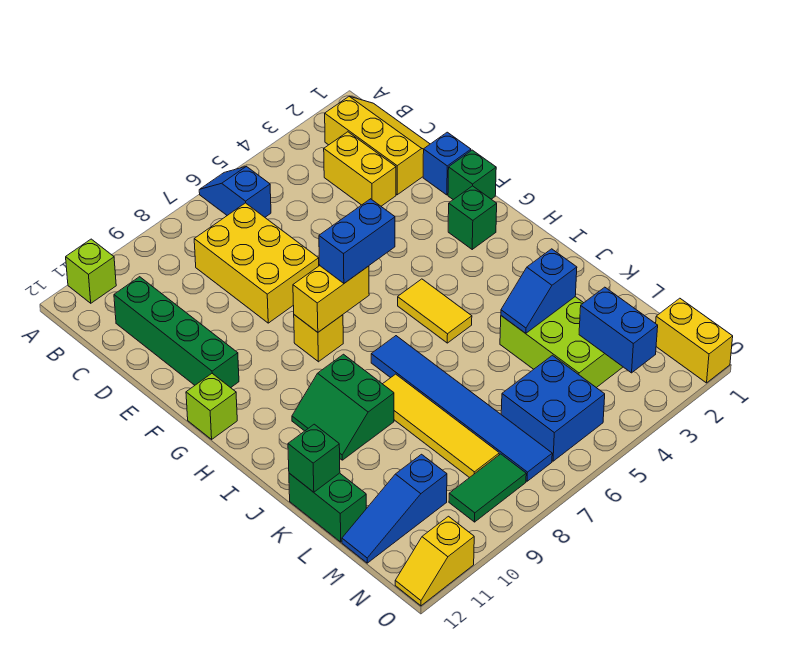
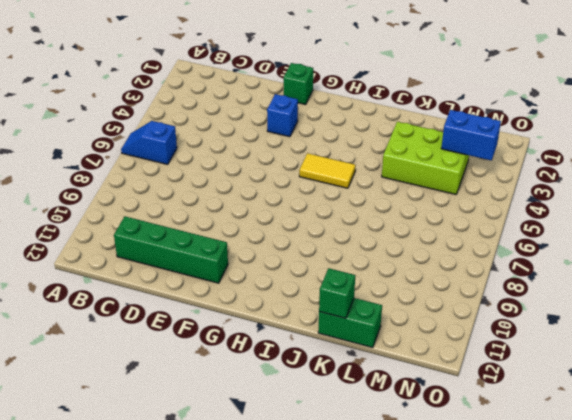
blue brick F3 level 1 -> blue brick E1 level 1
none -> lime brick A11 level 1
none -> yellow slope B1:D2 level 1 top 2
none -> yellow brick C3:D3 level 1

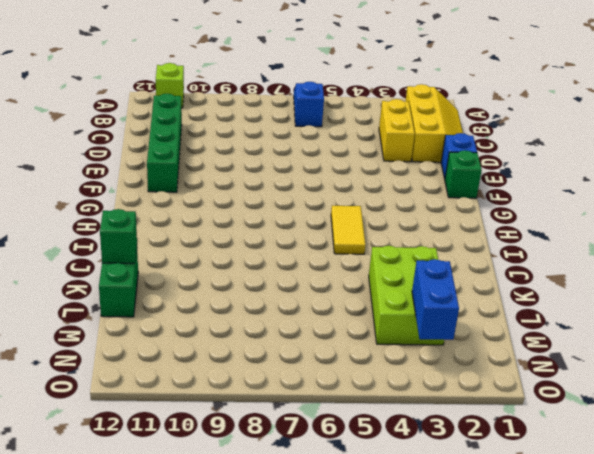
none -> yellow brick C7:E8 level 1
none -> green brick G2 level 1
none -> yellow brick G8 level 1

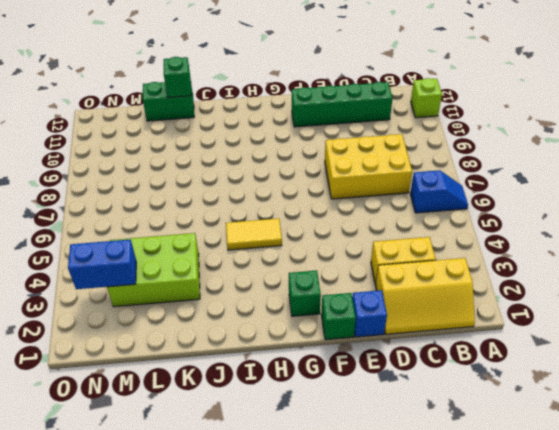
none -> yellow brick G8 level 1
none -> lime brick G12 level 1
none -> blue tile I7:N7 level 1

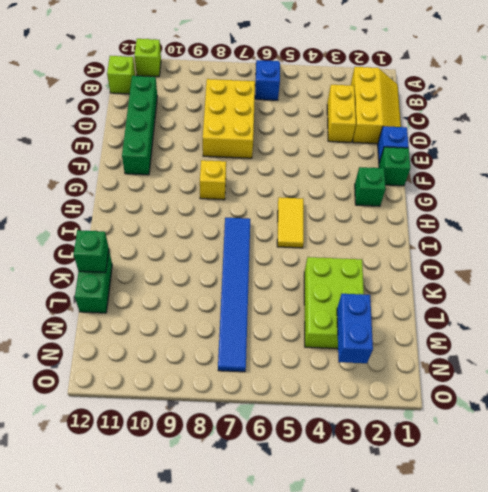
lime brick B12 level 1 -> lime brick G12 level 1
none -> green slope I9:J10 level 1 top 9
none -> yellow tile J8:M8 level 1
none -> blue brick M5:N6 level 1

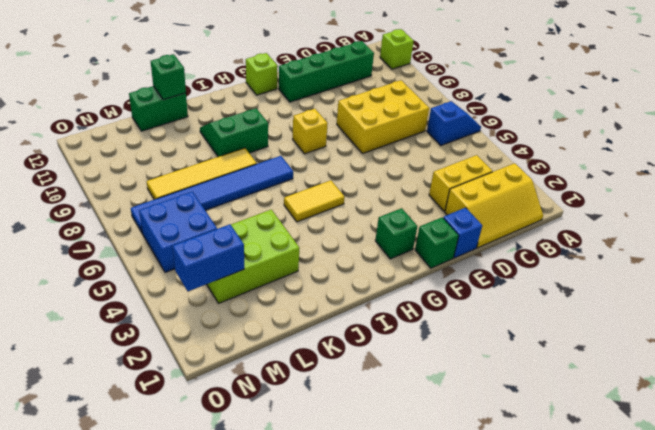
none -> blue slope M10:M12 level 1 top 10
none -> yellow brick N1:O1 level 1
none -> green tile N8:N9 level 1

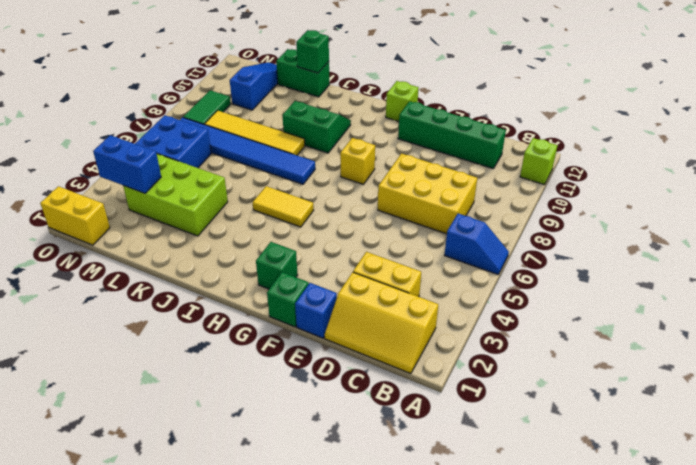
none -> yellow slope O11:O12 level 1 top 11
none -> yellow brick G7:G8 level 2
none -> blue slope K3:K4 level 2 top 3

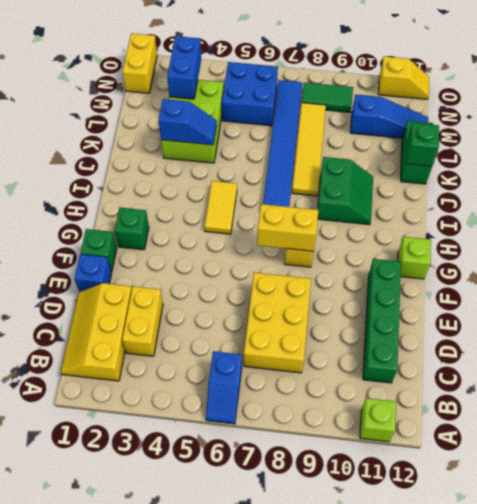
none -> blue brick G6:G7 level 3

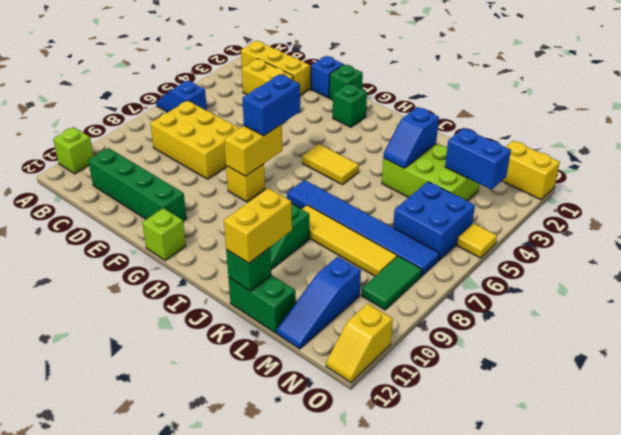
yellow brick K11:K12 level 3 -> none
yellow tile O5 level 1 -> none

